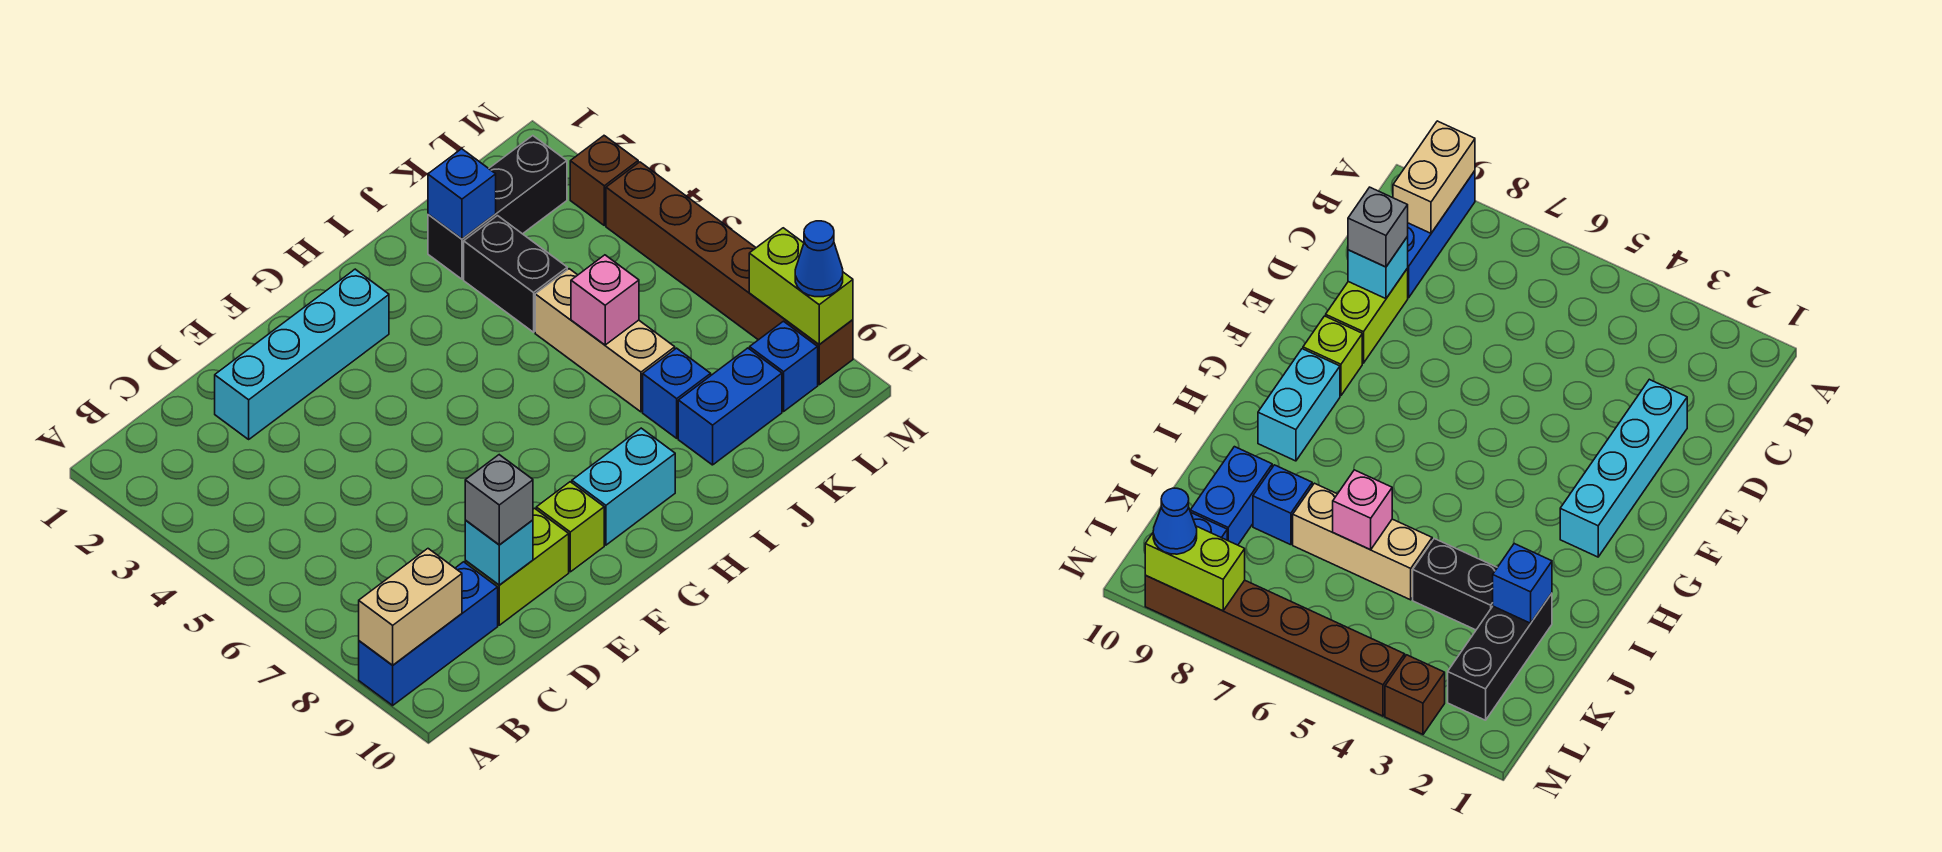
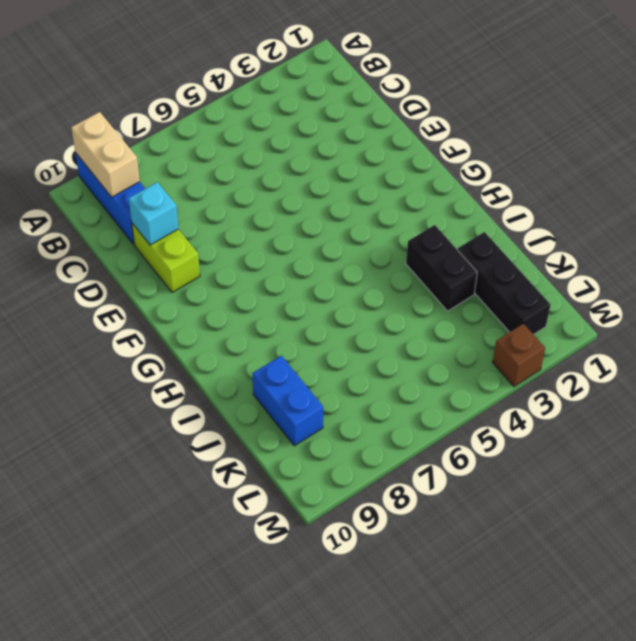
black brick I3:J3 level 1 -> black brick J3:J4 level 1
none -> cyan brick D2:G2 level 1
none -> lime brick F9 level 1
none -> cyan brick G9:H9 level 1

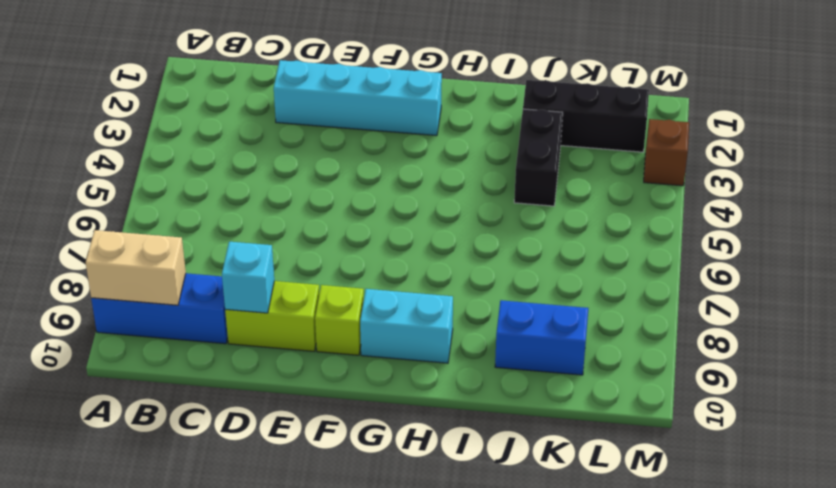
none -> tan brick J5:J7 level 1
none -> blue brick J8 level 1
none -> blue brick L9 level 1

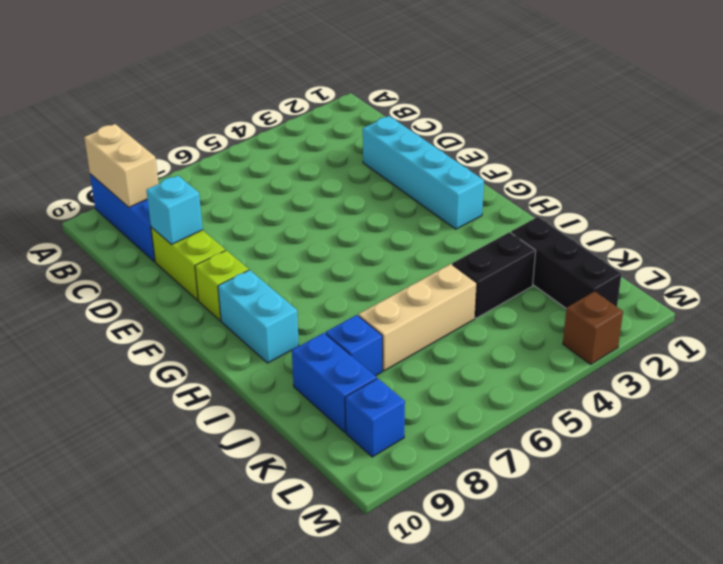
none -> brown brick M4:M9 level 1
none -> blue brick J2 level 2
none -> pink brick J6 level 2

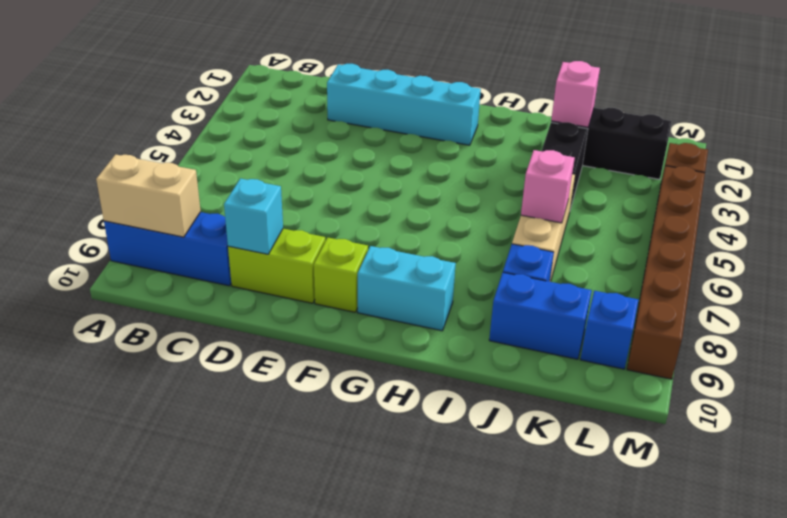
pink brick J2 level 2 -> blue brick J2 level 2
none -> lime brick M8:M9 level 2
none -> grey brick D9 level 3
none -> blue cone M9 level 3

